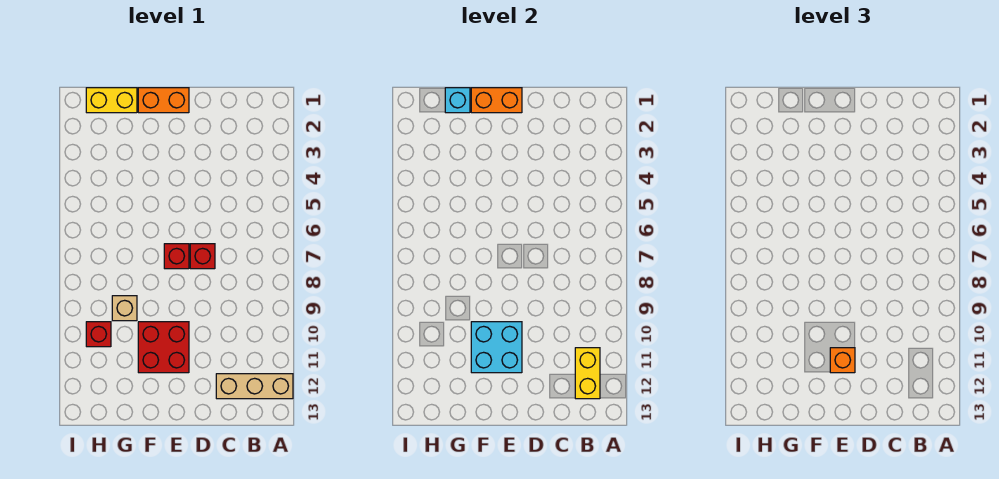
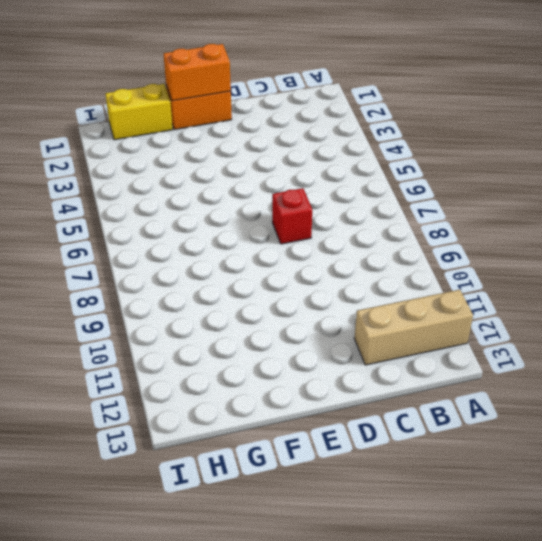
none -> red brick E7 level 1
none -> red brick E10:F11 level 1
none -> tan brick G9 level 1

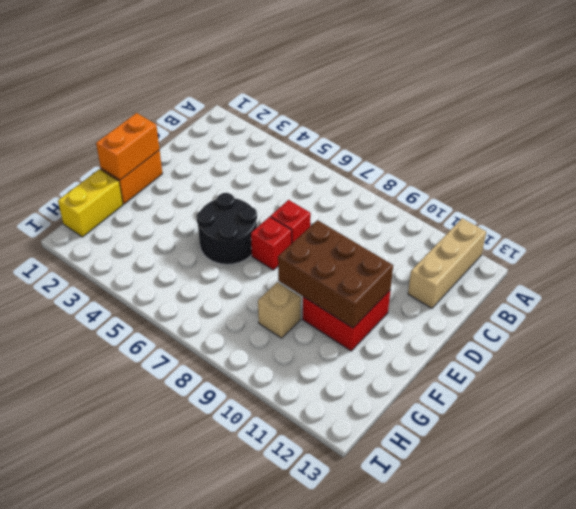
black round brick E5:F6 level 1 -> none
brown brick E9:F11 level 2 -> cyan brick E10:F11 level 2
none -> red brick H10 level 1
none -> yellow brick B11:B12 level 2
none -> cyan brick G1 level 2

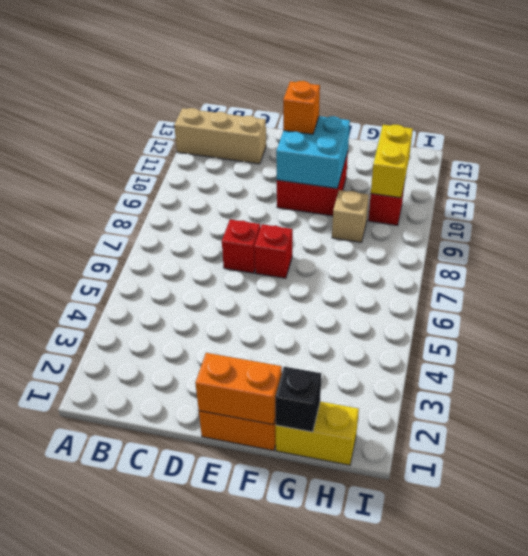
black brick G1 level 2 -> cyan brick G1 level 2
yellow brick H10:H11 level 2 -> yellow brick B11:B12 level 2

